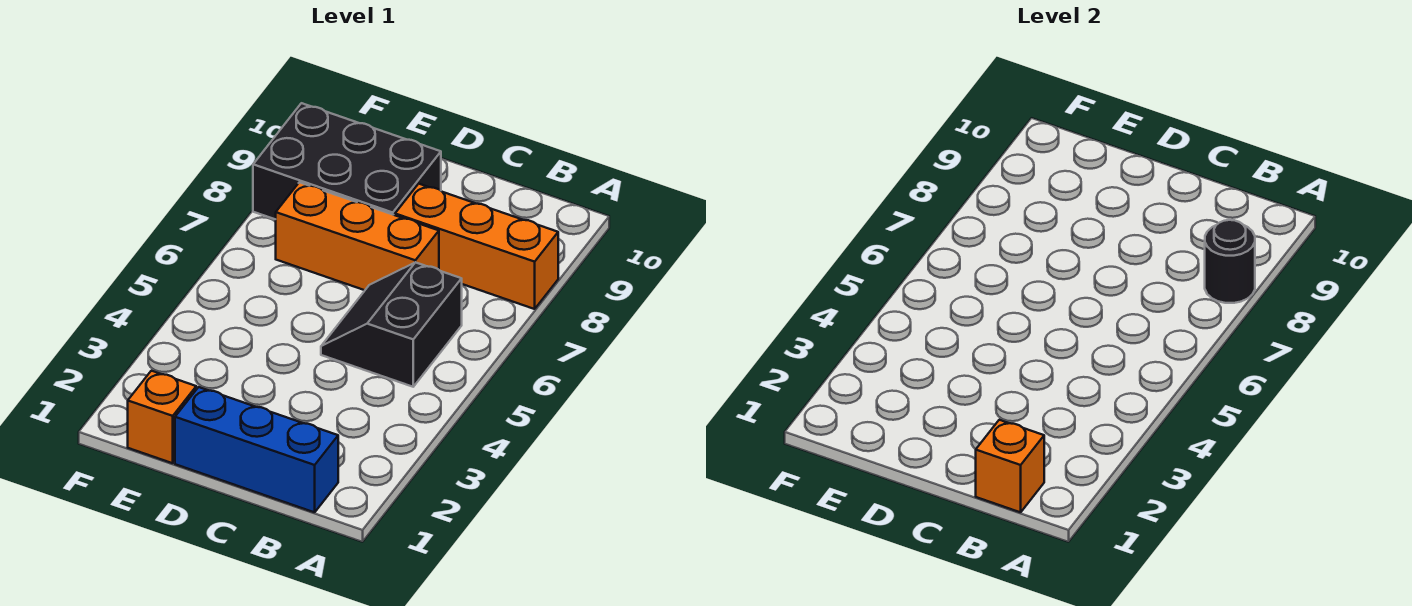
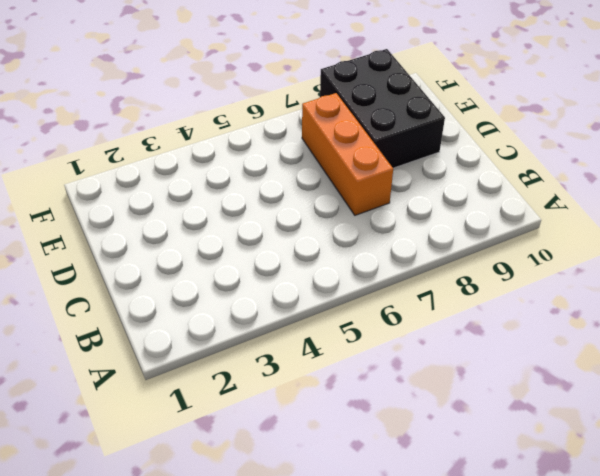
none -> orange brick A8:C8 level 1
none -> blue brick B1:D1 level 1

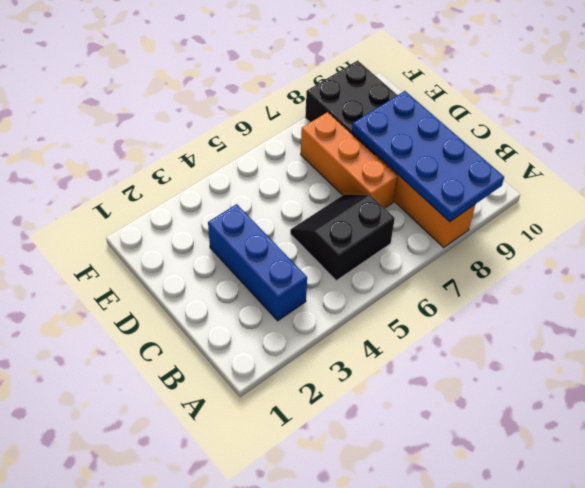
blue plate A8:D9 level 2 -> black round brick A8 level 2
blue brick B3:D3 level 1 -> blue brick B1:D1 level 1
none -> orange brick E1 level 1
none -> orange brick B1 level 2

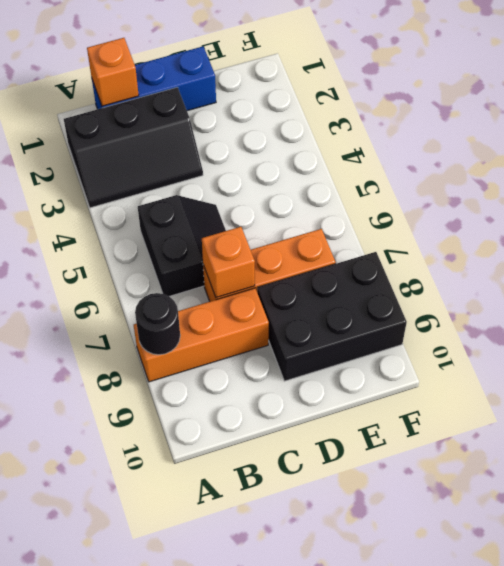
black slope A2:C3 level 1 top 2 -> none
orange brick C7 level 2 -> orange brick E1 level 1

